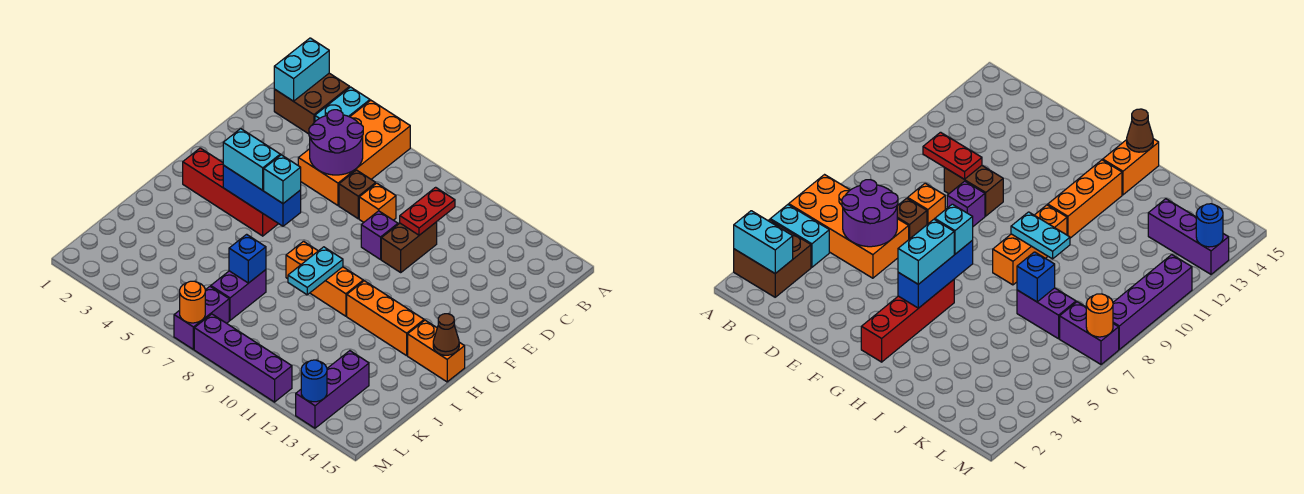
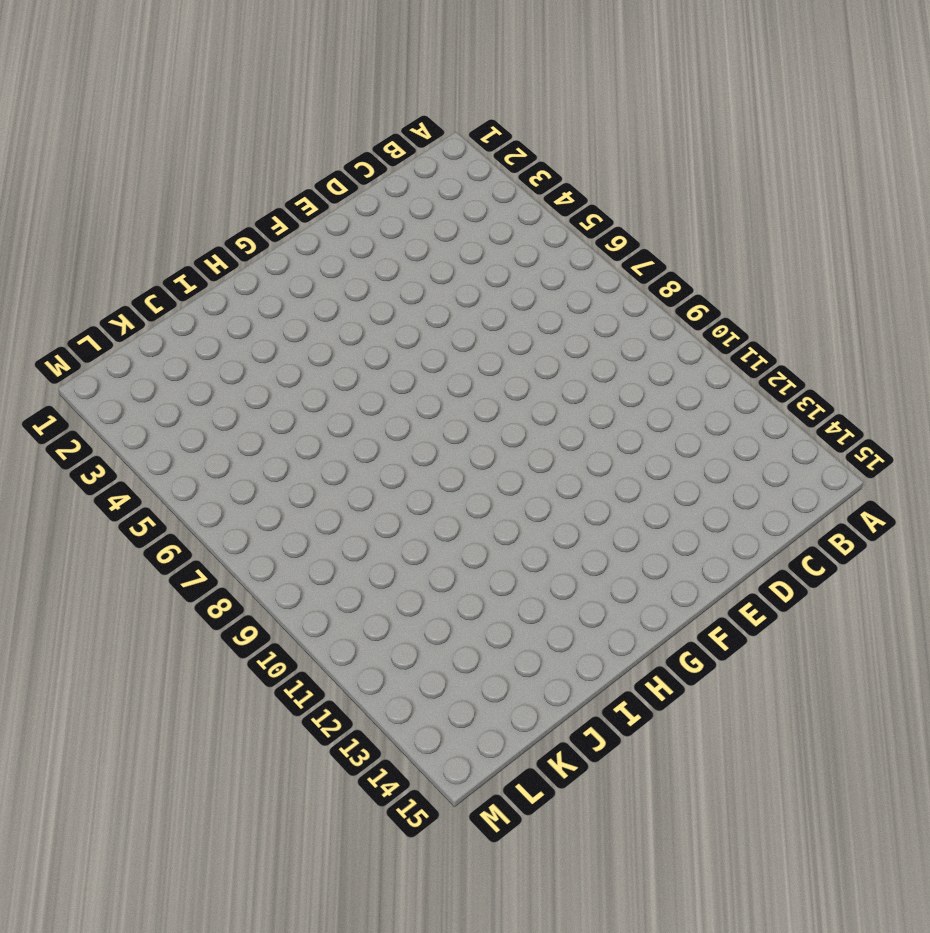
none -> brown brick A2:B3 level 1
none -> cyan brick A4:B4 level 1
none -> orange brick A5:D6 level 1

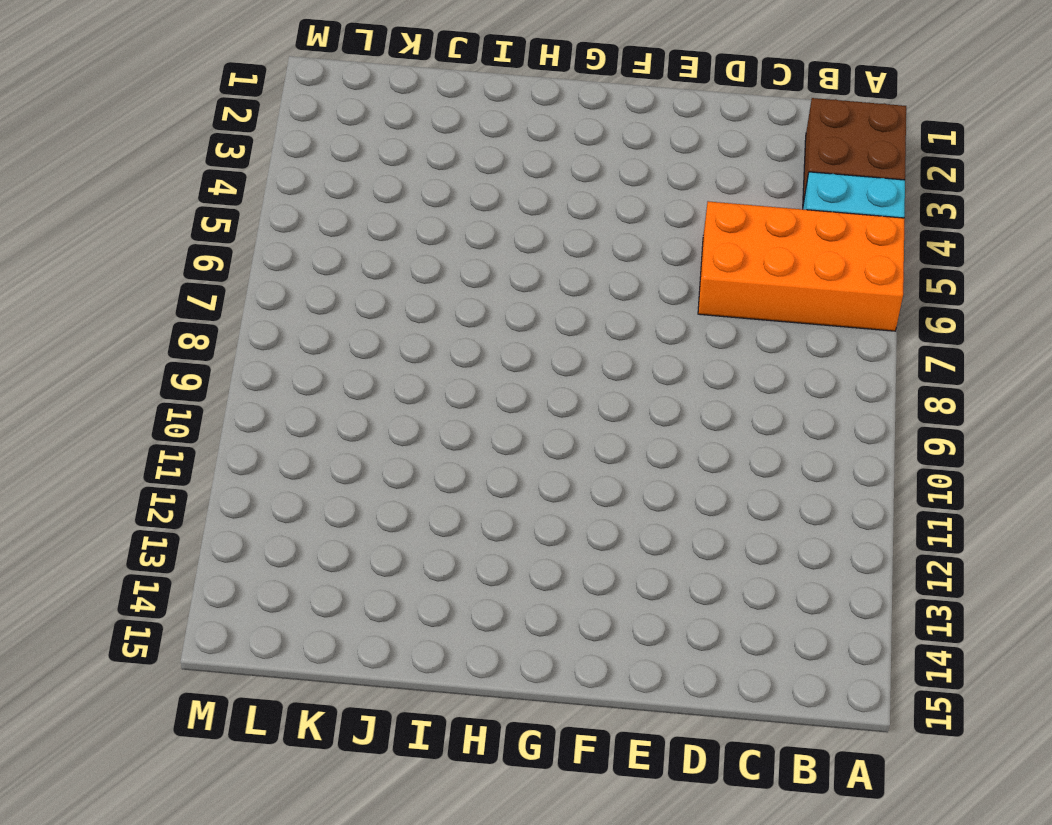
none -> brown brick D7 level 1
none -> orange brick D8 level 1
none -> brown brick D10:E10 level 1

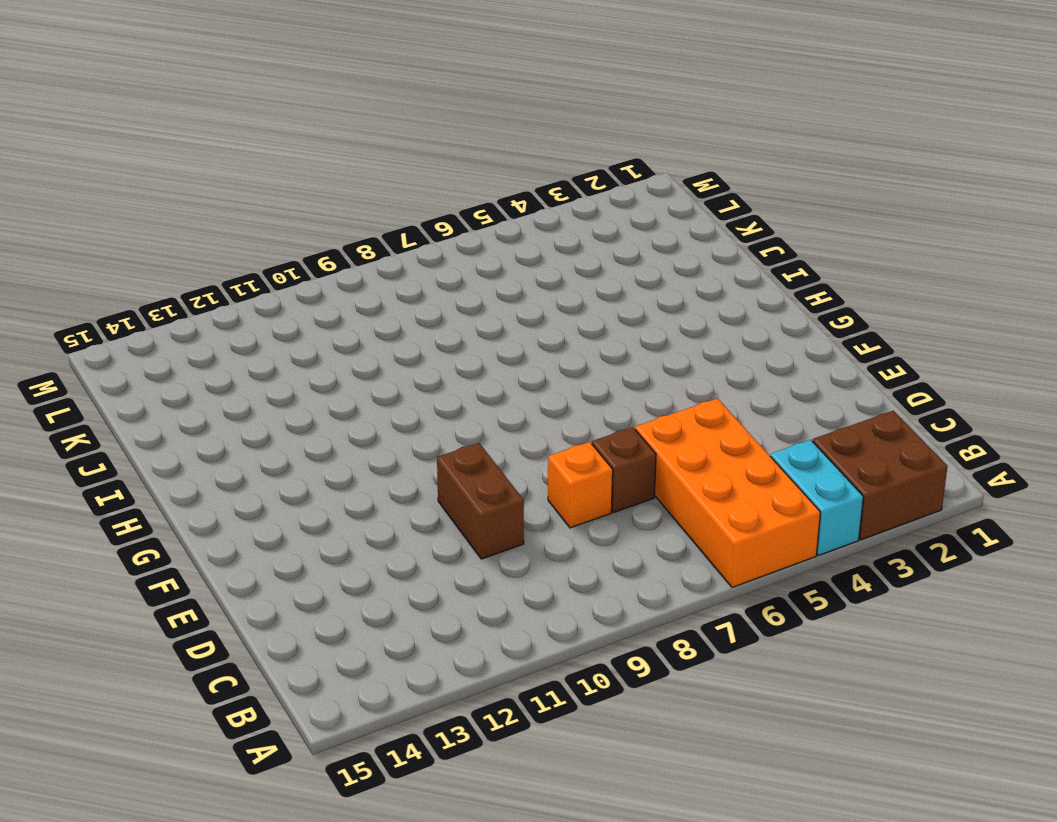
none -> purple brick E9 level 1
none -> red brick G2:G5 level 1
none -> orange brick H8:H10 level 1

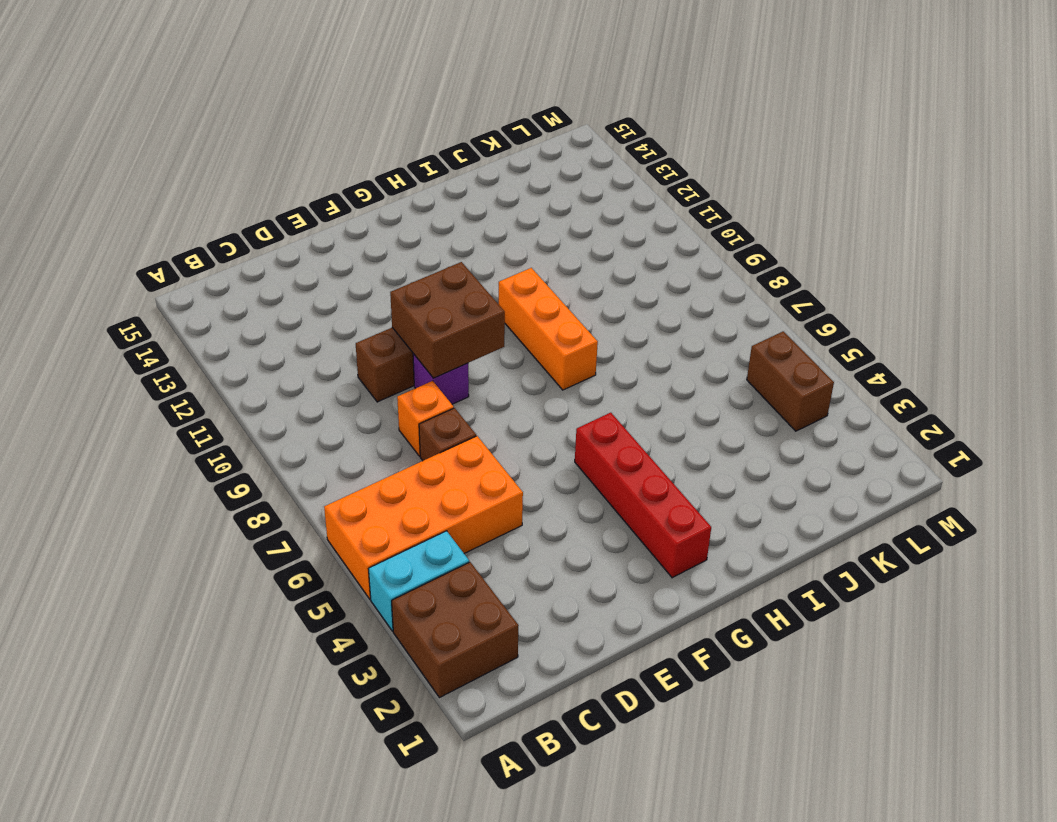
brown brick E9:F10 level 2 -> none
brown brick L4:L5 level 1 -> none
none -> orange brick H11:H13 level 1
none -> orange brick H14:H15 level 1
none -> purple brick J7:K7 level 1

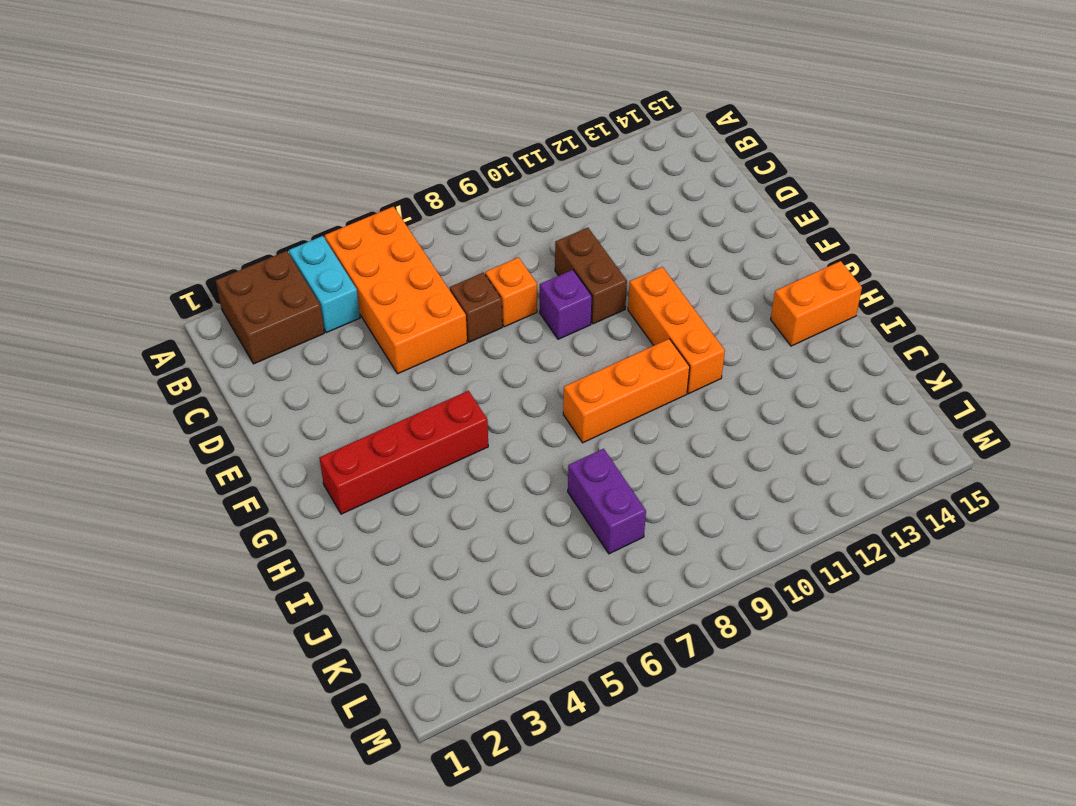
orange brick F11:H11 level 1 -> orange brick H11:H13 level 1
none -> purple brick K13:M13 level 1
none -> purple brick L7:M7 level 1
none -> purple brick M8:M11 level 1

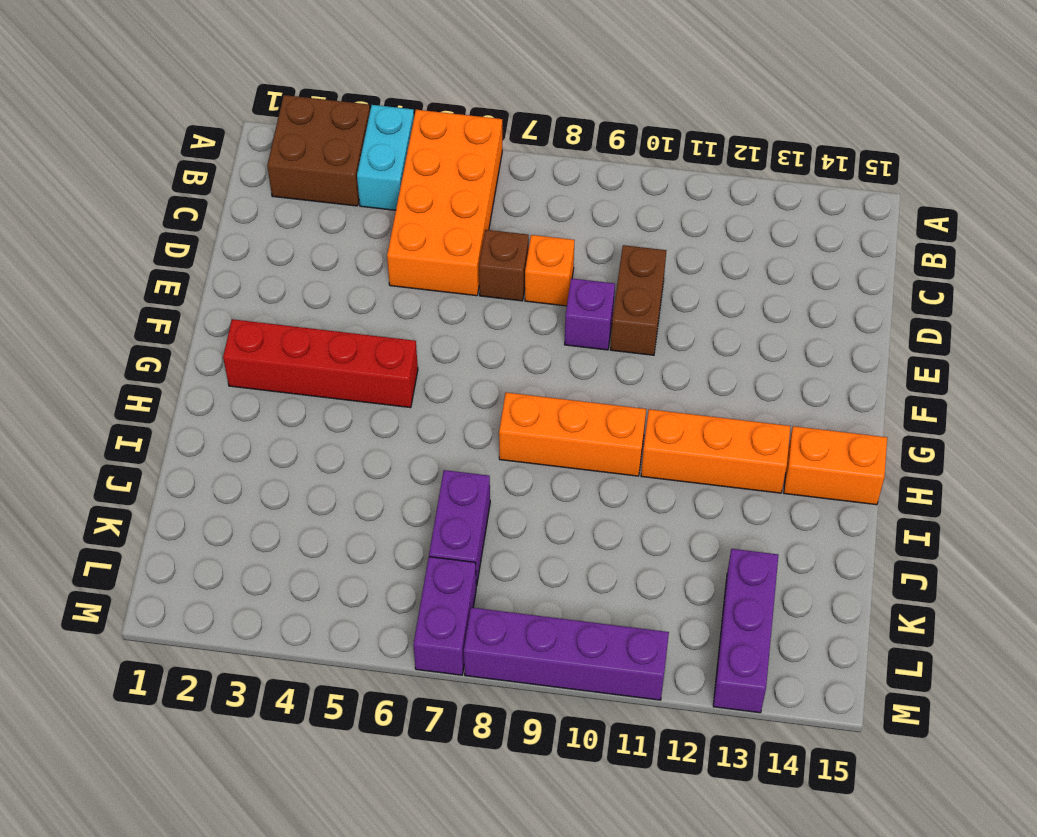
none -> cyan brick A2:B2 level 2
none -> purple round brick C5:D6 level 2
none -> red plate C10:D10 level 2

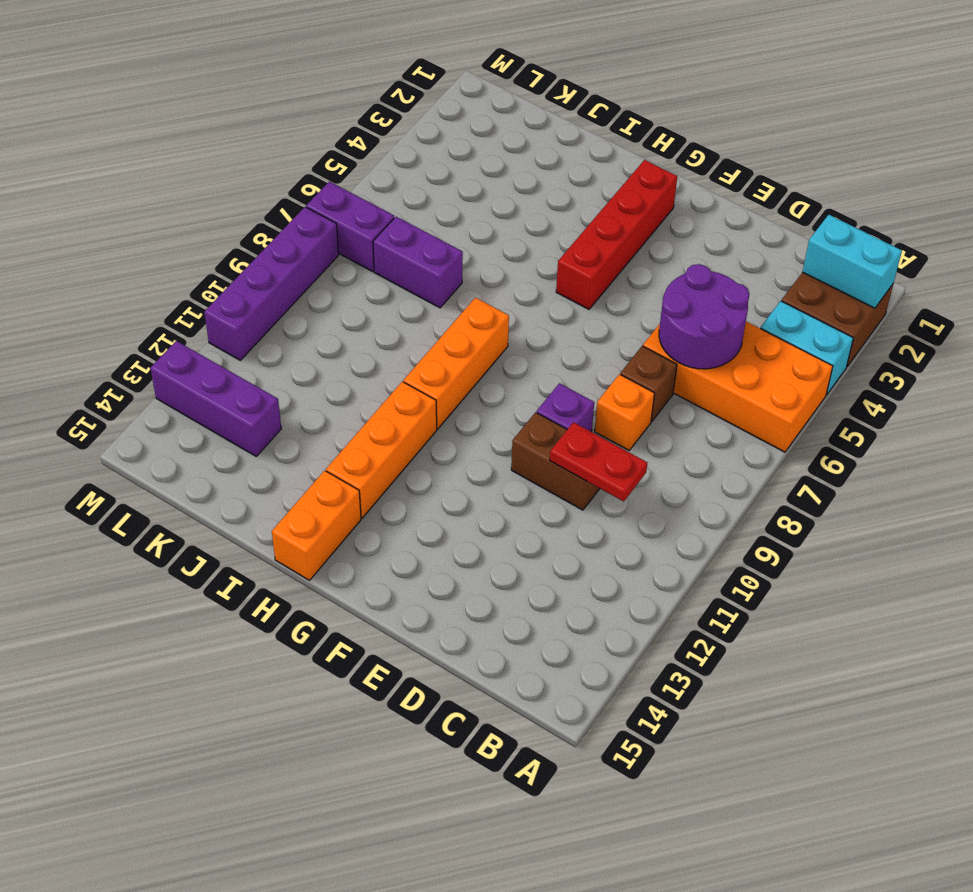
none -> blue brick G4:G6 level 2
none -> cyan plate H9:I9 level 2
none -> brown cone H15 level 2

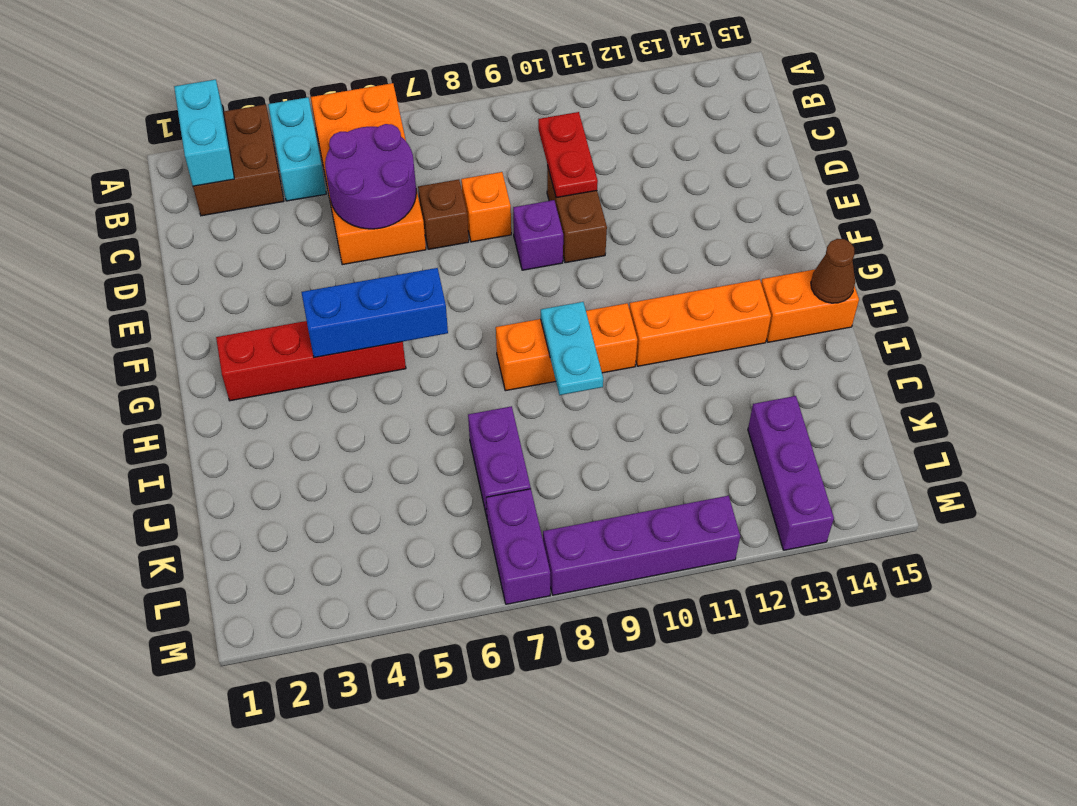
none -> blue brick J7 level 2
none -> orange round brick M7 level 2
none -> blue round brick M13 level 2

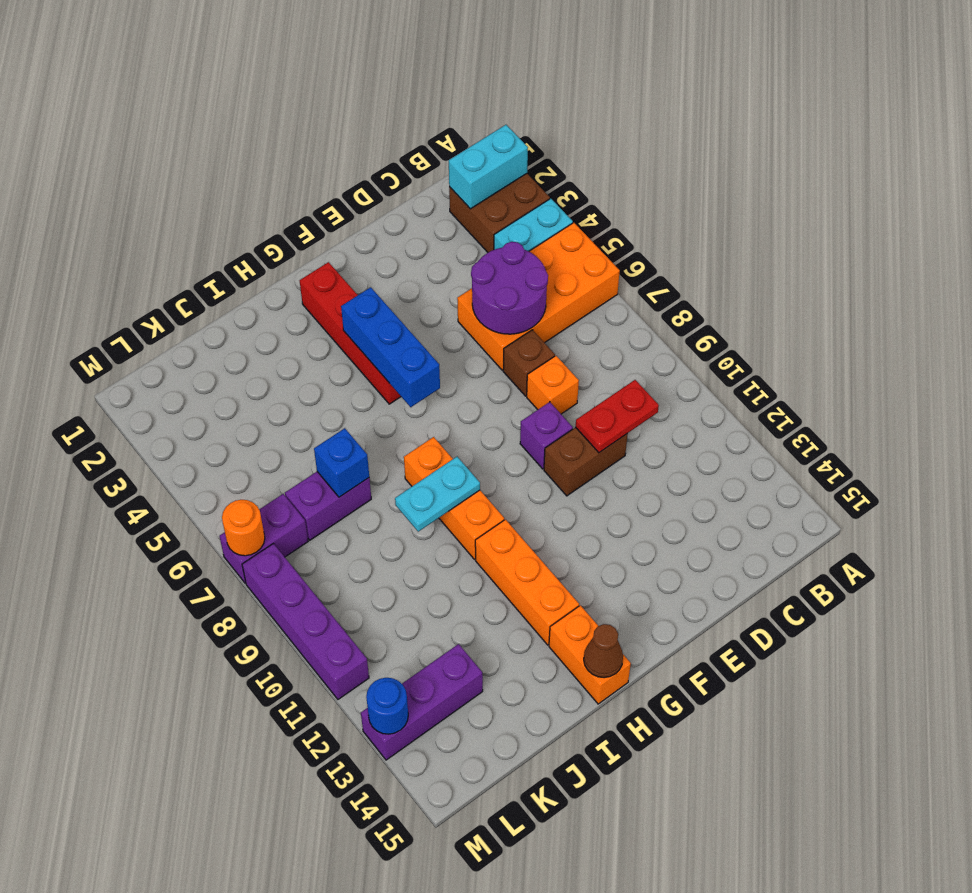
none -> cyan brick G4:G5 level 3
none -> cyan brick G6 level 3

